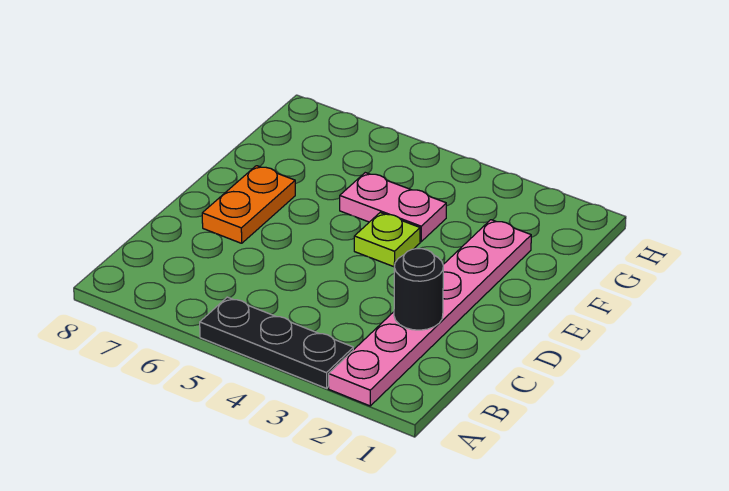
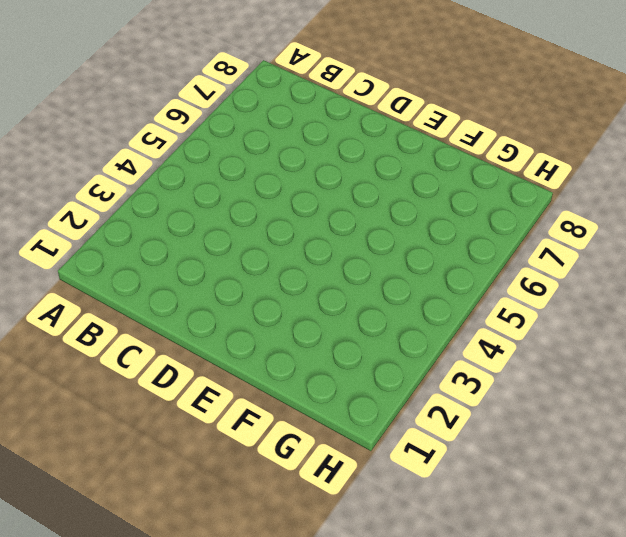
none -> pink plate A2:F2 level 1
none -> black plate A3:A5 level 1

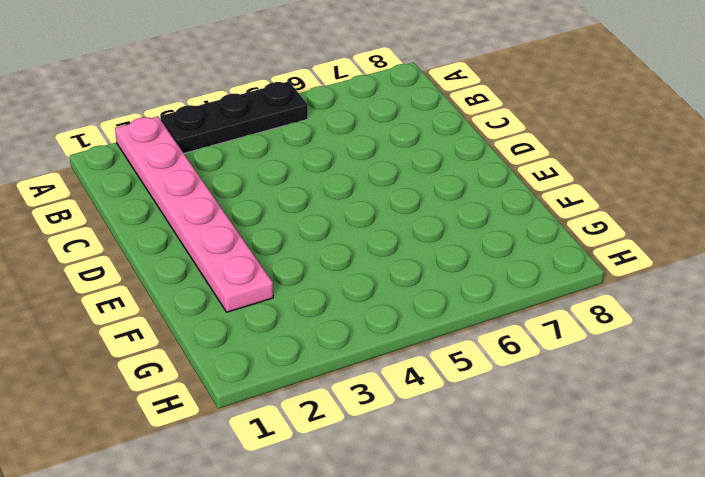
none -> orange plate D7:E7 level 1
none -> lime plate E4 level 1

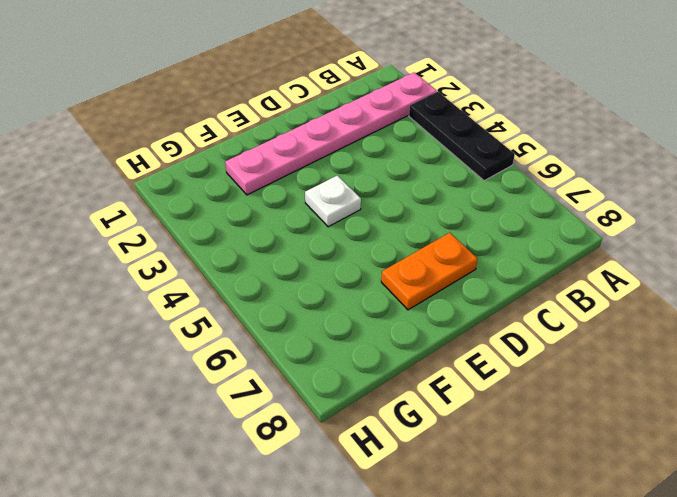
white plate E4 level 1 -> lime plate E4 level 1
none -> pink plate F4:F5 level 1
none -> black round brick C2 level 2

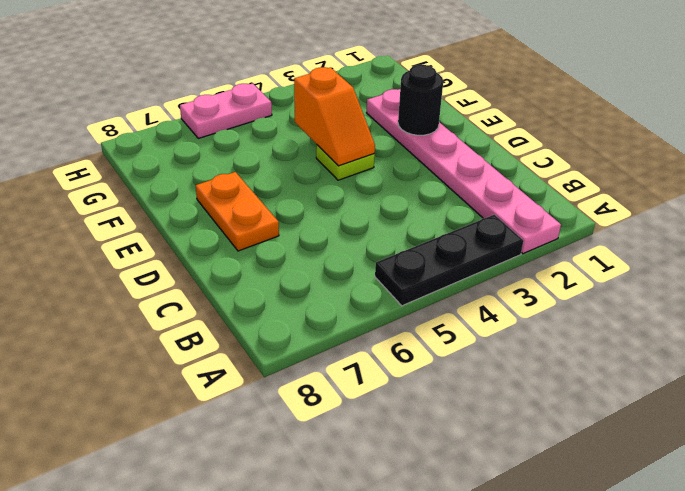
black round brick E2 level 2 -> black round brick C2 level 2
orange slope E4:F4 level 2 top F -> none
pink plate H5:H6 level 1 -> pink plate F4:F5 level 1

